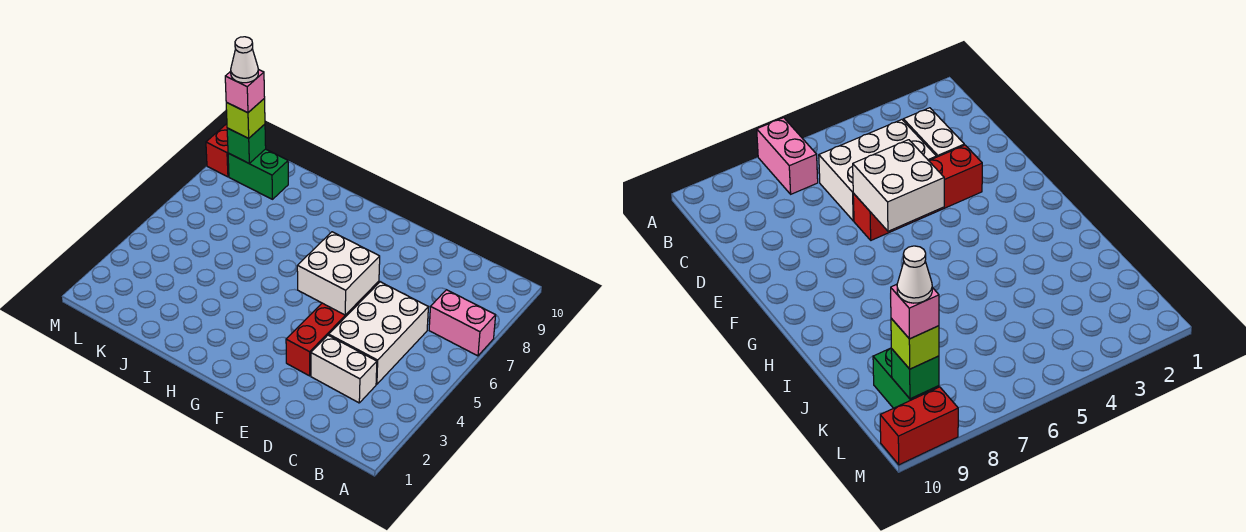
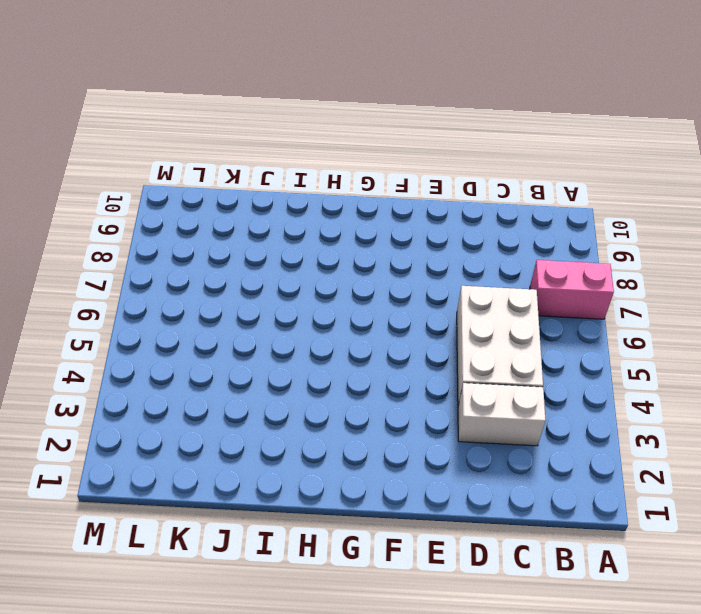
none -> red brick E3:E6 level 1
none -> green brick K9:L9 level 1

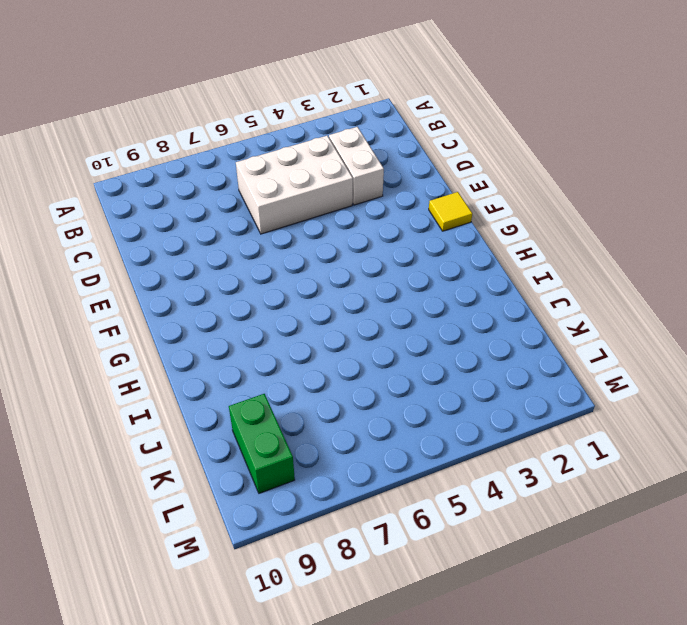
yellow tile F1 level 1 -> none
none -> pink brick A7:B7 level 1
none -> red brick E3:E6 level 1

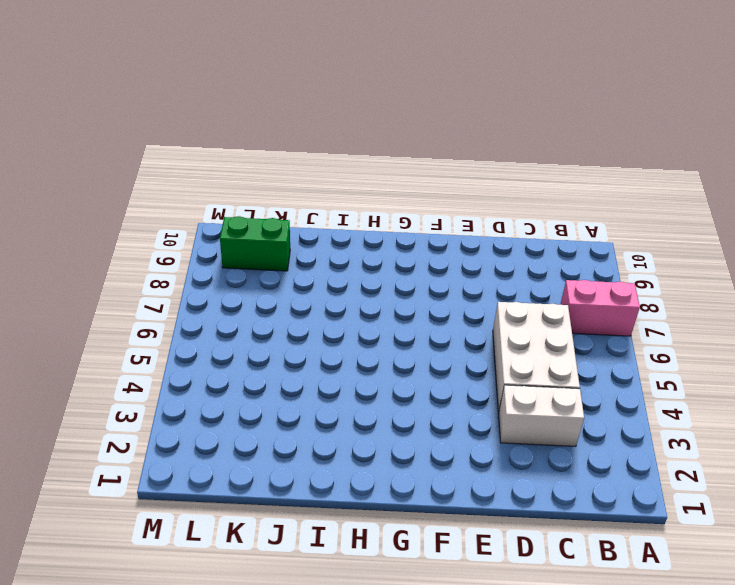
none -> red brick E3:E6 level 1
none -> red brick M9:M10 level 1

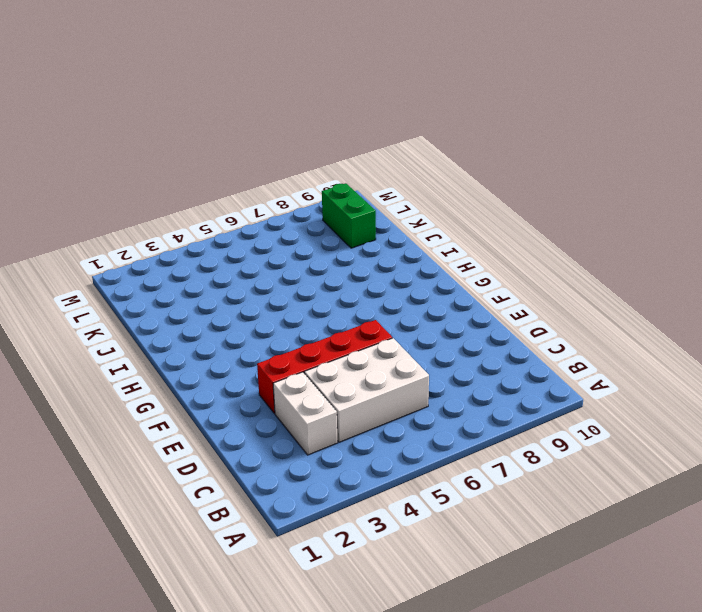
none -> pink brick A7:B7 level 1
none -> red brick M9:M10 level 1

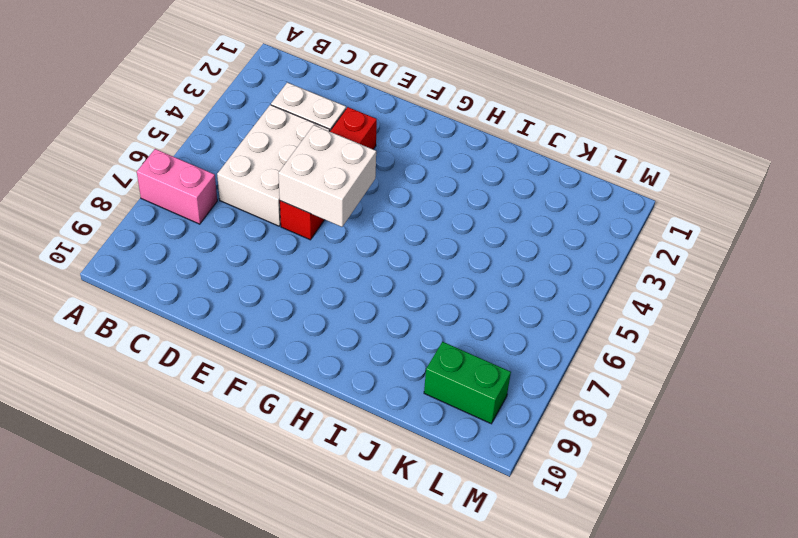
none -> red brick M9:M10 level 1
none -> green brick L9 level 2

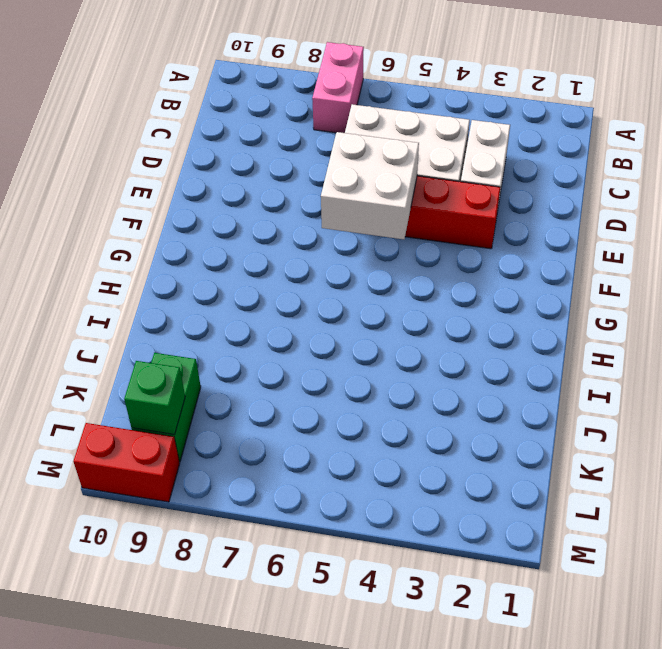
none -> lime brick L9 level 3
none -> pink brick L9 level 4

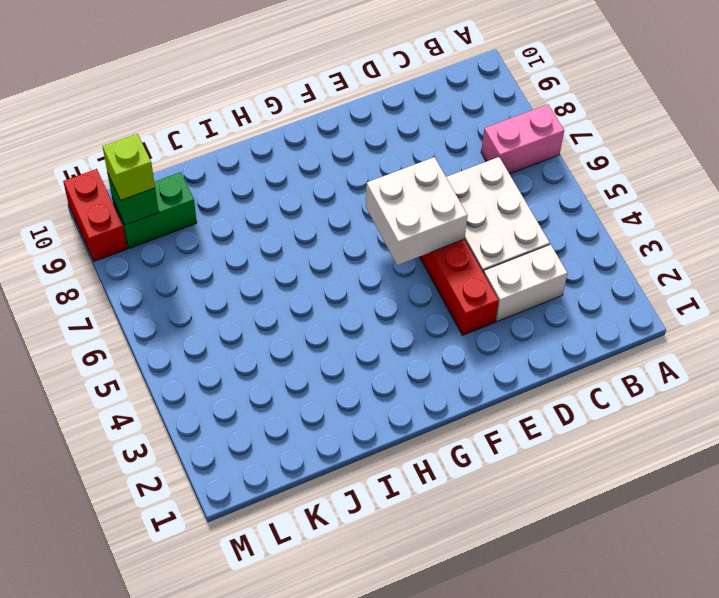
none -> pink brick L9 level 4
none -> white cone L9 level 5

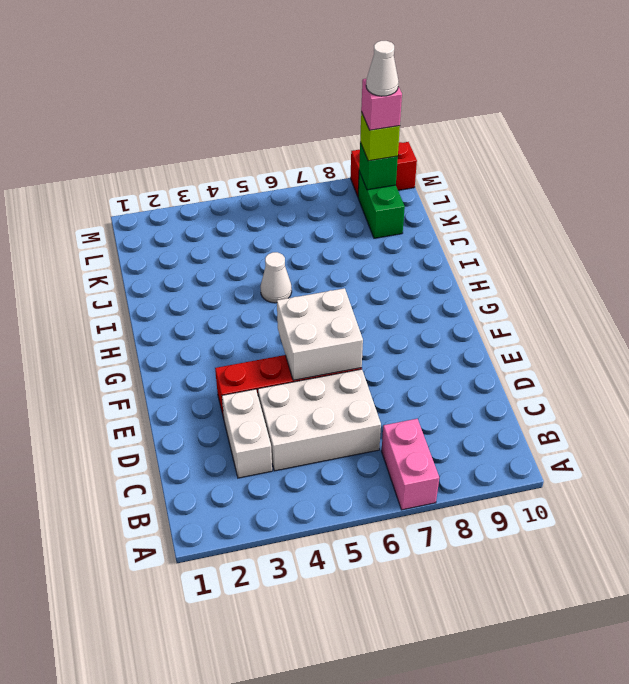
white cone I5 level 1 -> none

